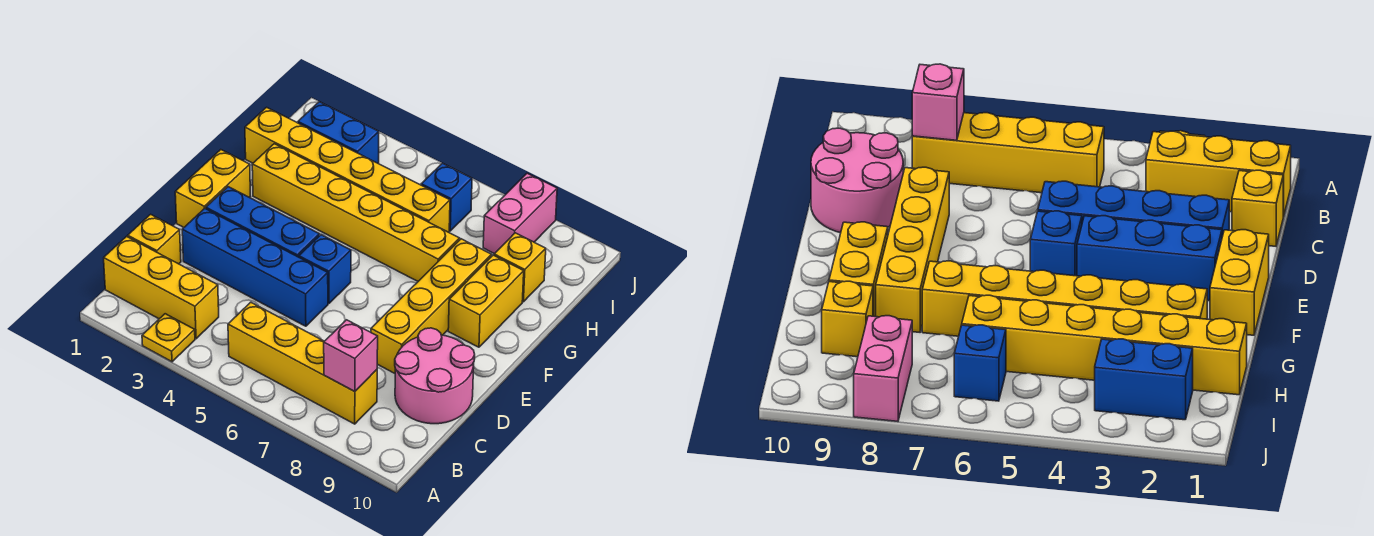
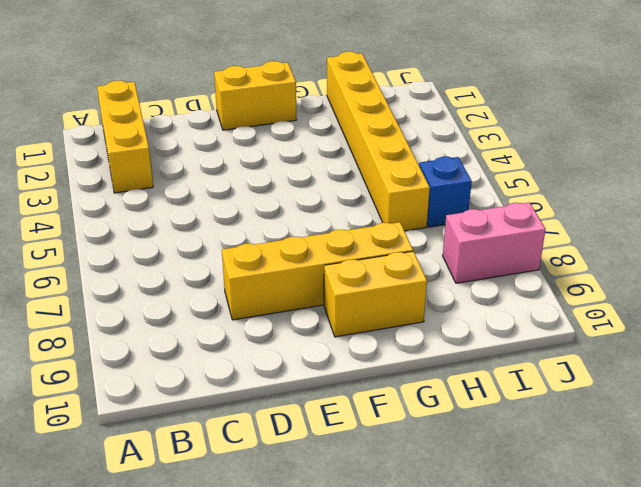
none -> yellow plate A3 level 1
none -> yellow brick B5:B8 level 1
none -> yellow brick C1 level 1

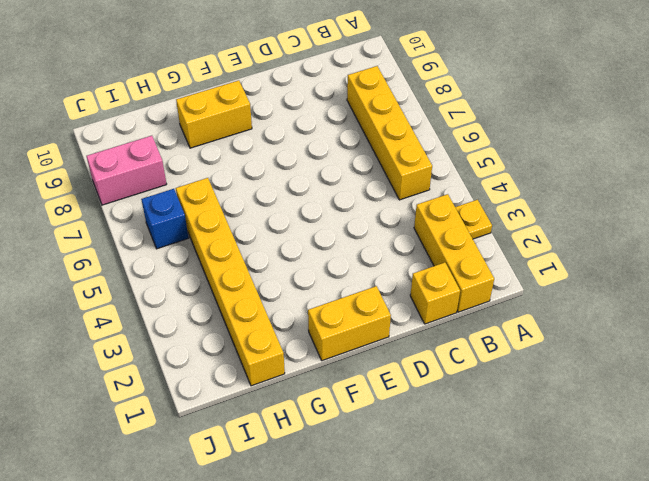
none -> pink round brick C9:D10 level 1
none -> blue brick D2:D5 level 1
none -> yellow brick D8:G8 level 1

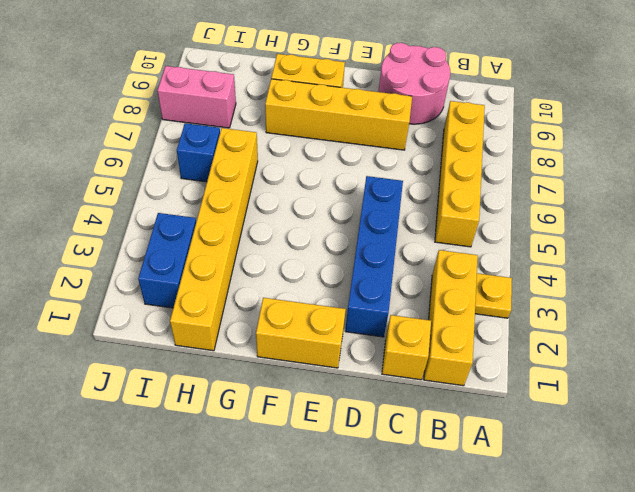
none -> blue brick E2:E4 level 1
none -> blue brick E5 level 1
none -> yellow brick G2:G7 level 1

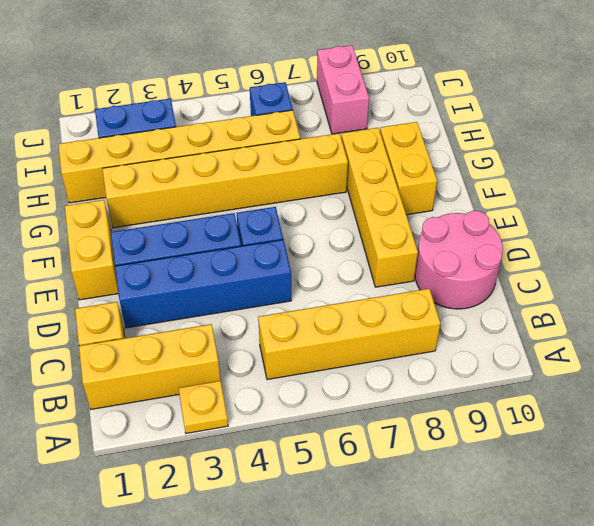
none -> yellow brick H9 level 1
none -> pink brick B8 level 2

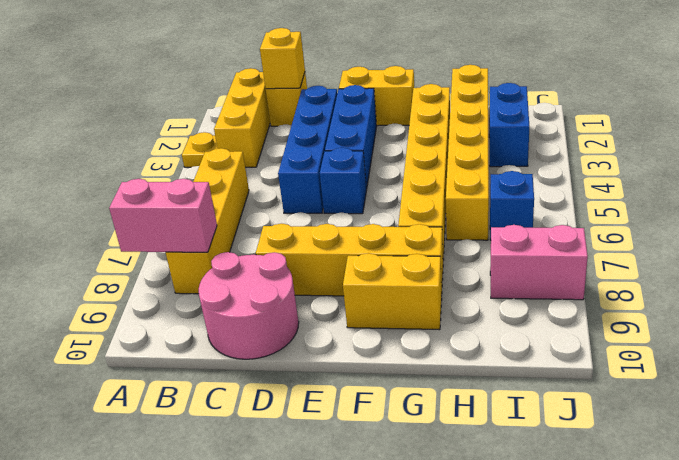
pink brick A8:B8 level 2 -> pink brick B8 level 2
yellow brick C1 level 2 -> yellow brick H9 level 1

